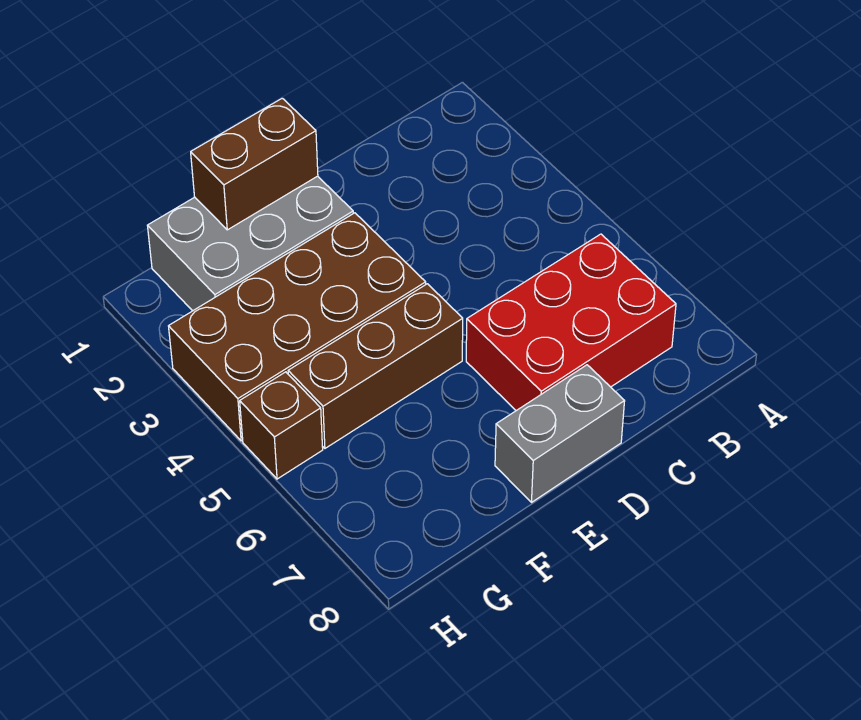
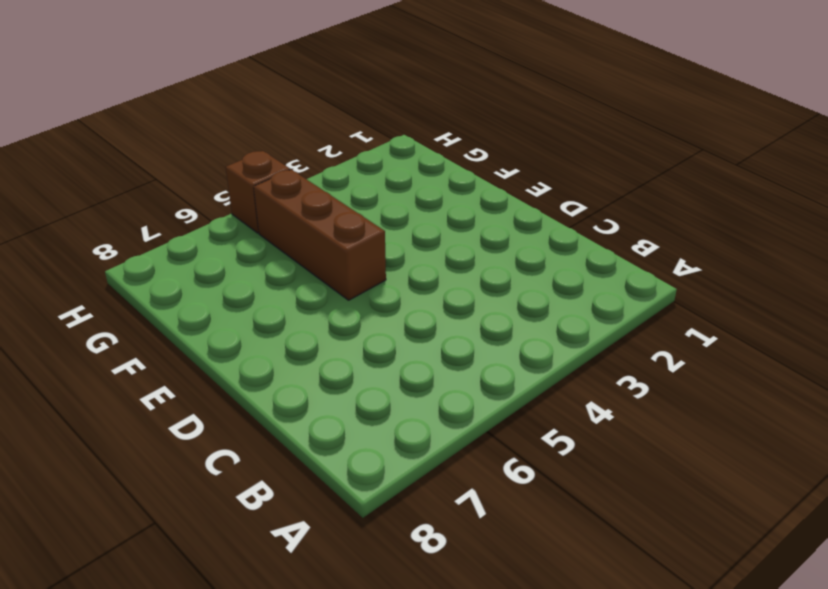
none -> red brick B6:D7 level 1
none -> grey brick D8:E8 level 1

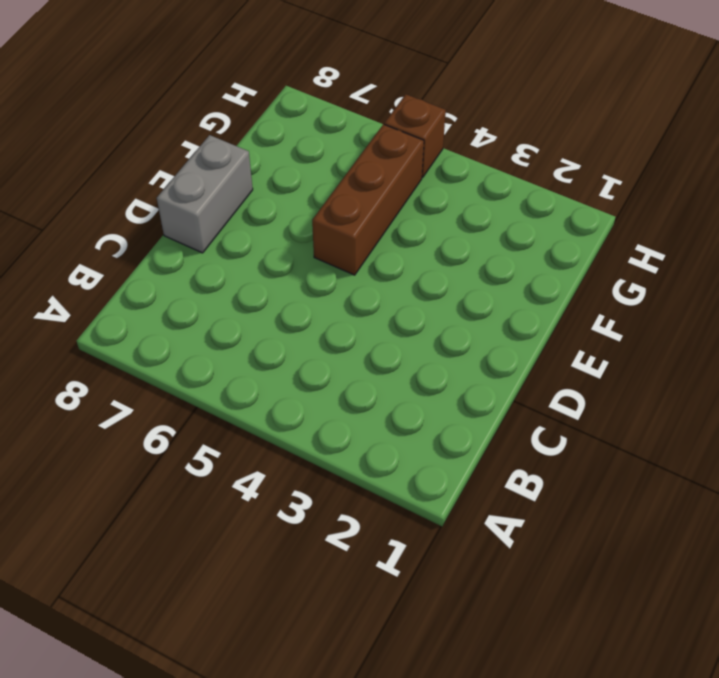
none -> red brick B6:D7 level 1
none -> grey brick E1:G2 level 1

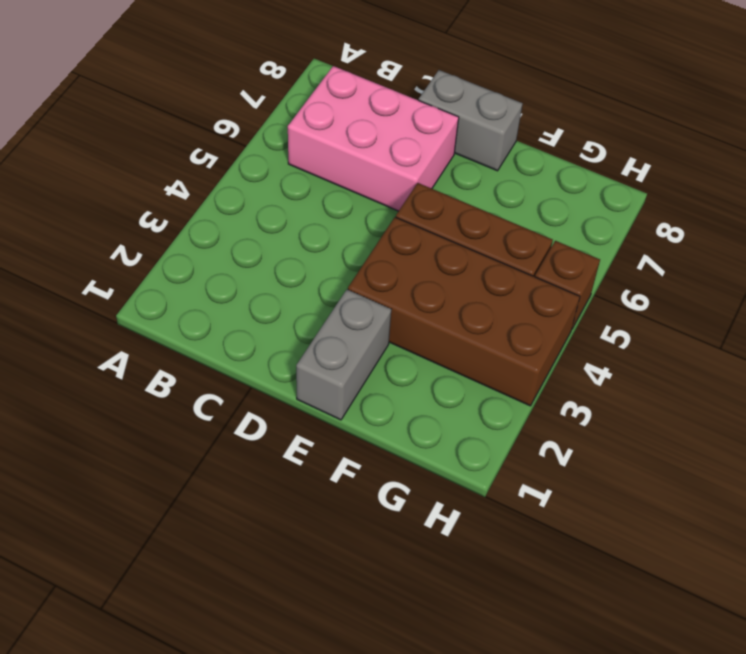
pink brick B6:D7 level 1 -> red brick B6:D7 level 1
grey brick E1:E2 level 1 -> grey brick E1:G2 level 1
none -> brown brick E1:F1 level 2

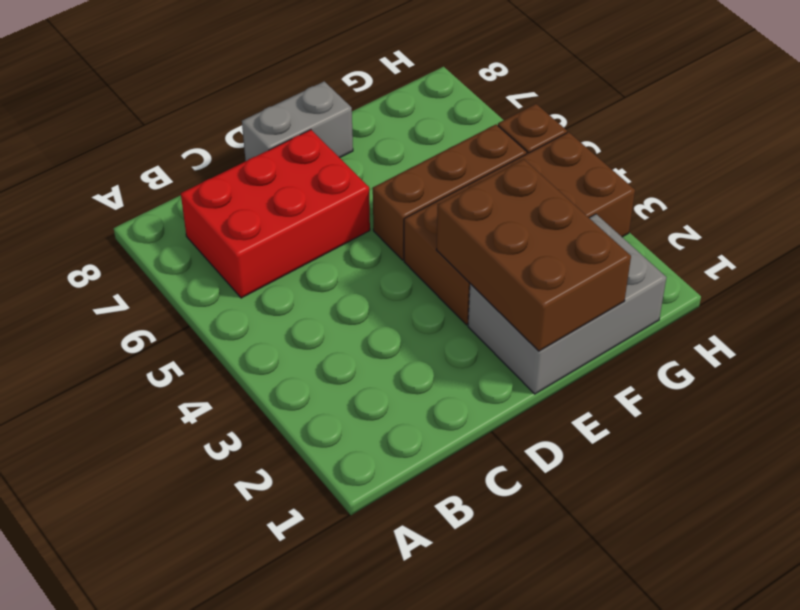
brown brick E1:F3 level 2 -> brown brick E1:F1 level 2

